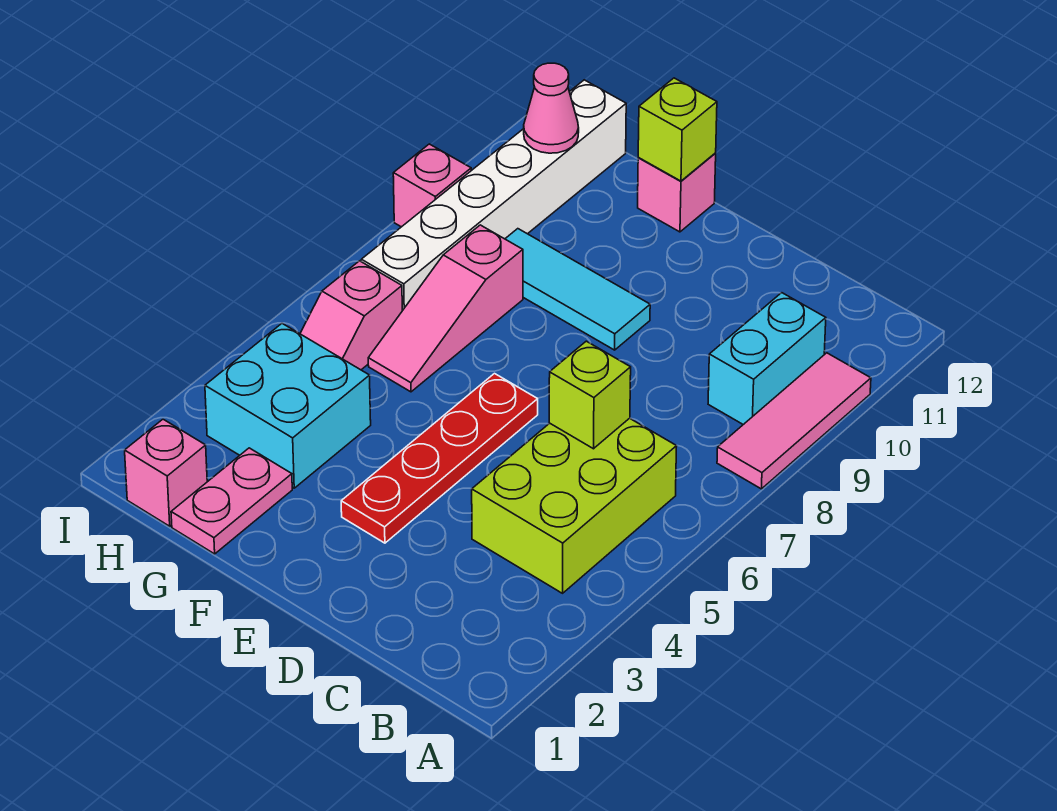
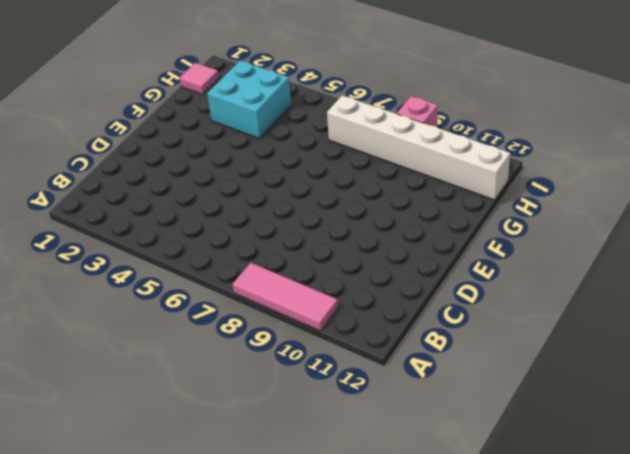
pink tile H1 level 1 -> pink brick H1 level 1
none -> lime brick B4:C6 level 1
none -> cyan brick B9:B10 level 1
none -> red plate E3:E6 level 1

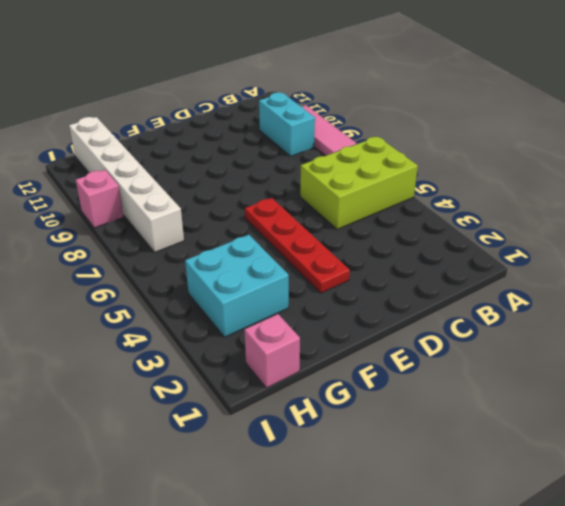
lime brick A5:C6 level 1 -> lime brick B4:C6 level 1
none -> cyan tile E9:G9 level 1
none -> pink brick F12 level 1
none -> pink plate G1:G2 level 1

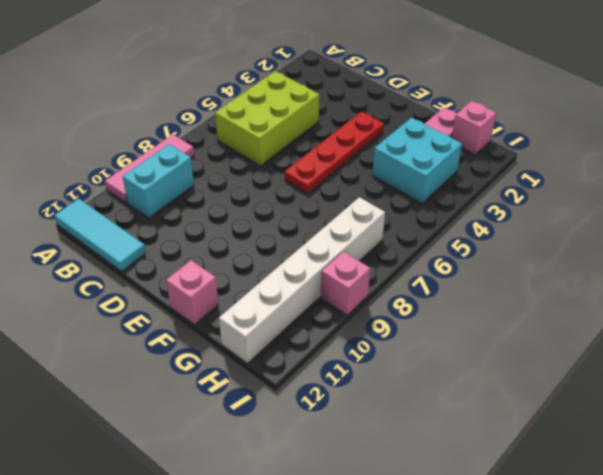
cyan tile A12:C12 level 1 -> cyan tile E9:G9 level 1
none -> pink slope G6:G8 level 1 top 8
none -> pink slope H5:H6 level 1 top 6
none -> lime brick C6 level 2

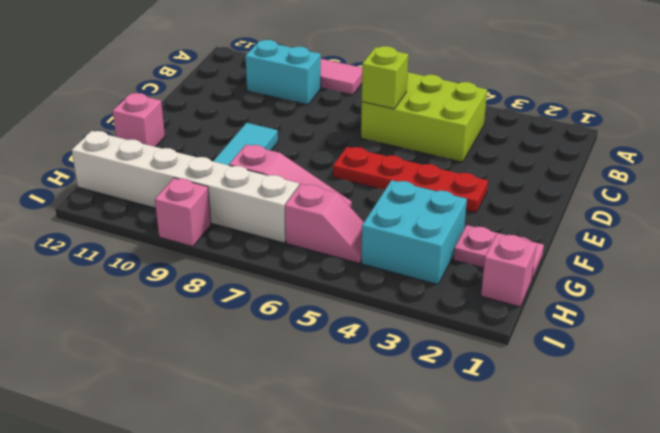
none -> lime brick F12 level 2
none -> pink cone H11 level 2

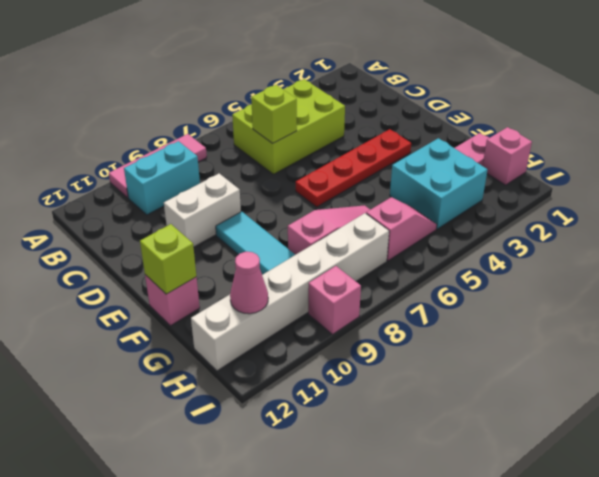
white brick D9:D10 level 1 -> none

